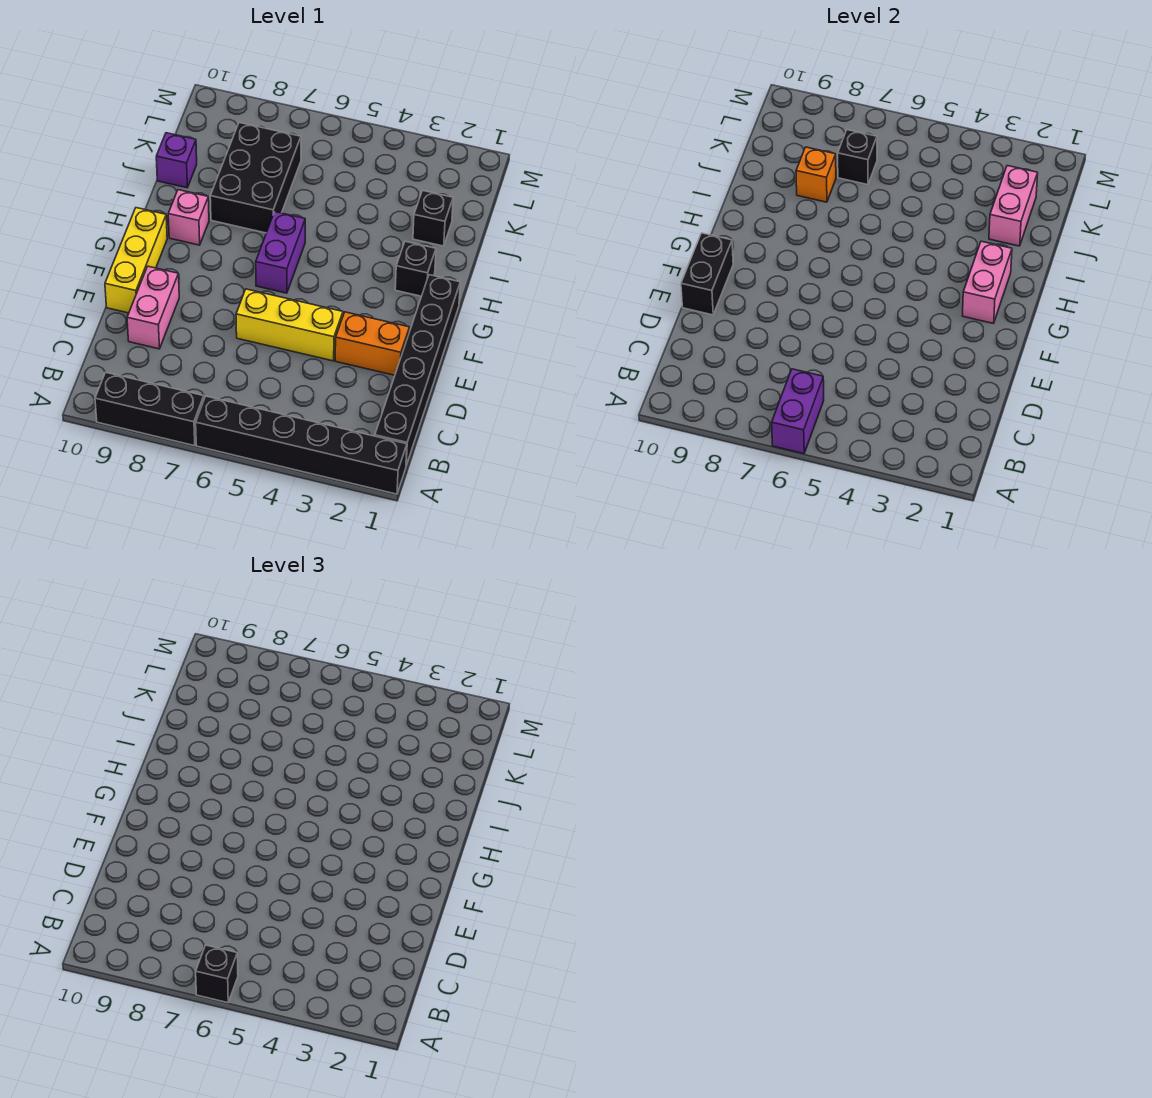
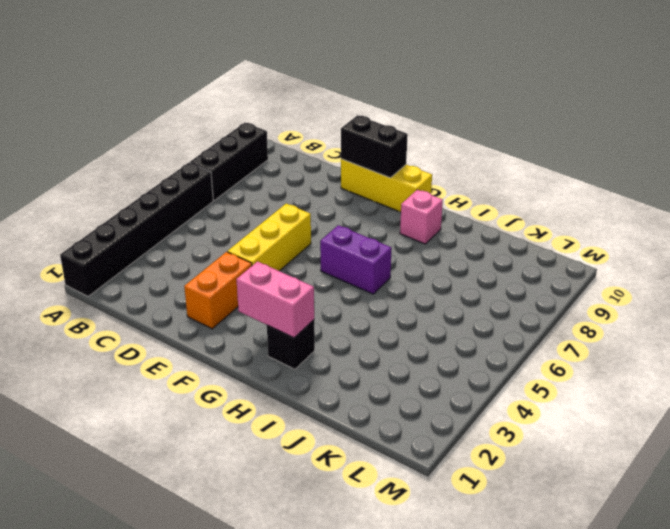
none -> black brick B1:G1 level 1
none -> pink brick D9:E9 level 1
none -> black brick I7:K8 level 1

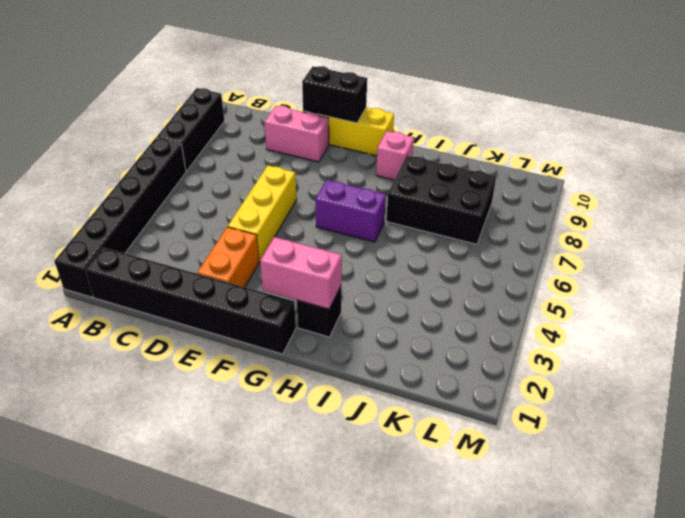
none -> black brick J2 level 1
none -> purple brick J10 level 1
none -> purple brick A6:B6 level 2

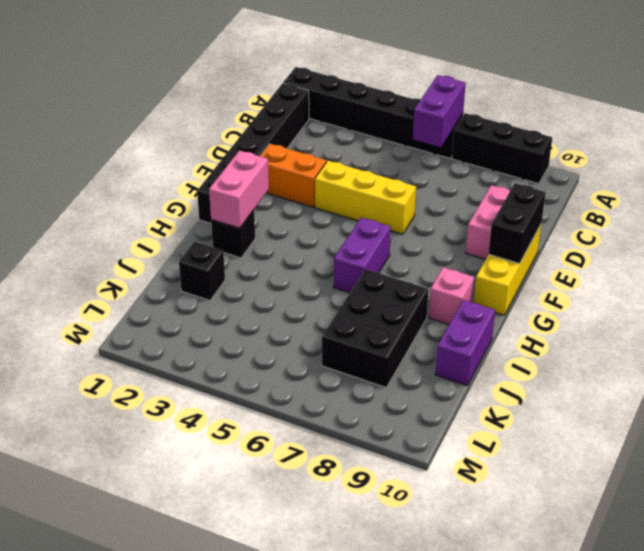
purple brick I10:J10 level 1 -> purple brick J10 level 1
none -> pink brick J2:K2 level 2
none -> orange brick J8 level 2
none -> black brick K7 level 2

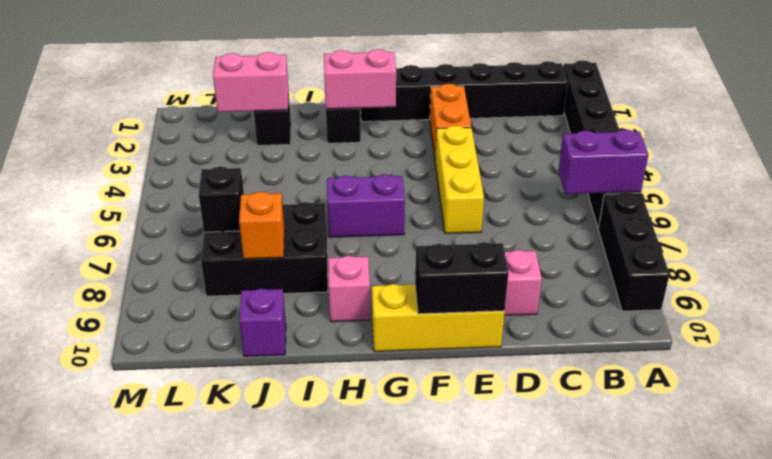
none -> black brick A6 level 3

